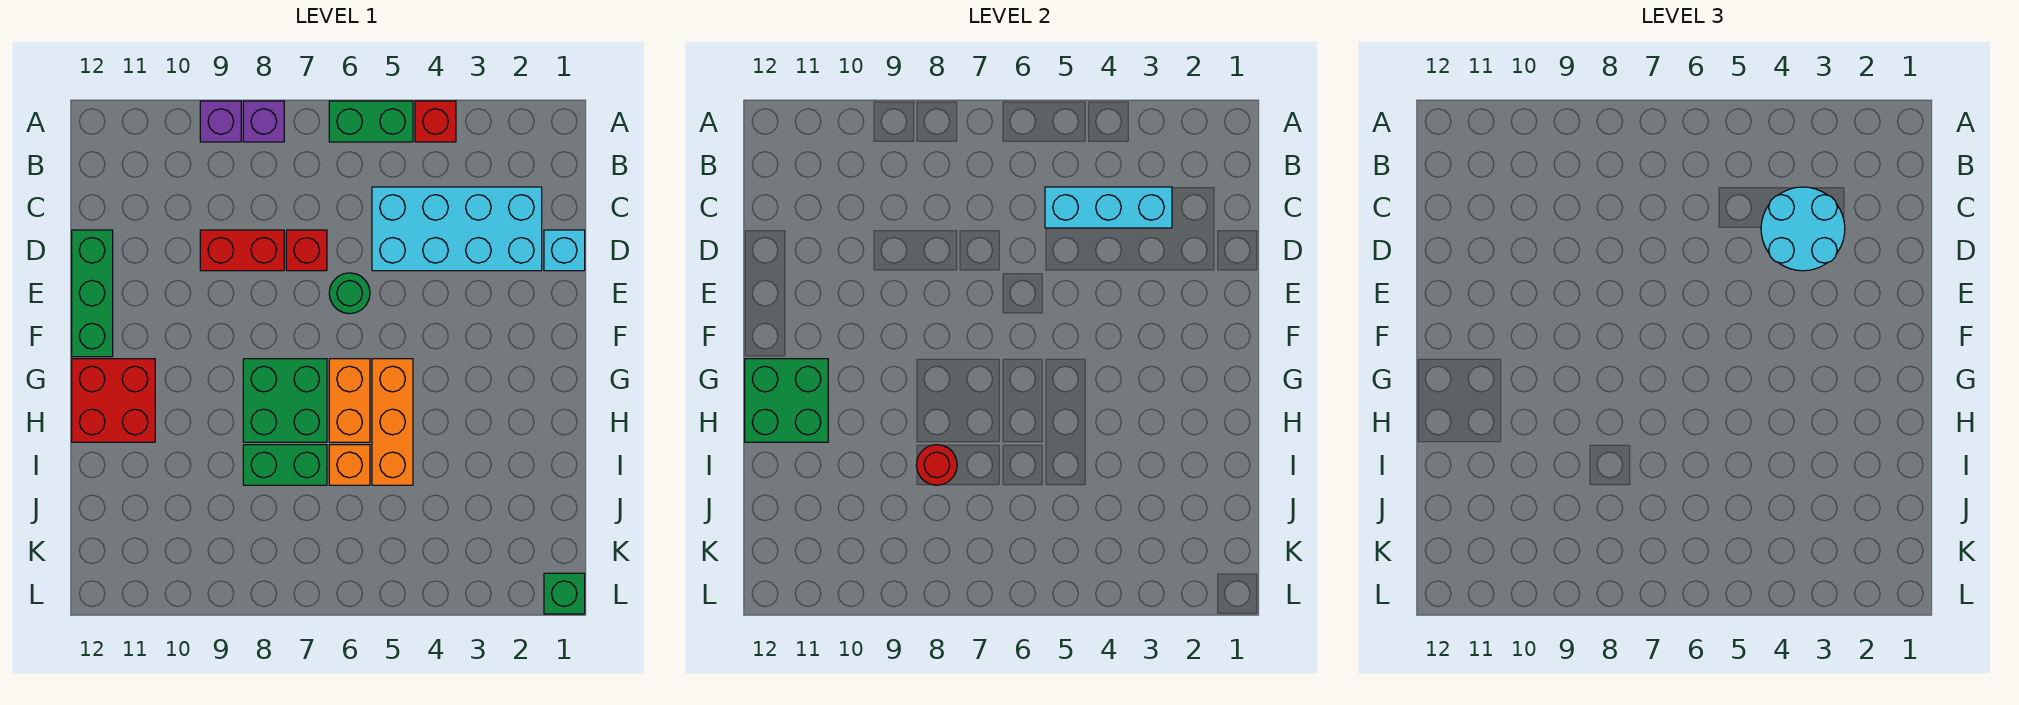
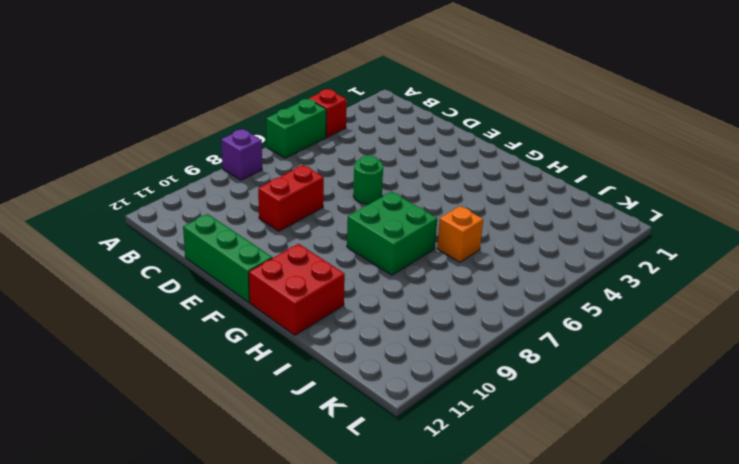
none -> purple brick A9 level 1
none -> cyan brick C2:D5 level 1
none -> cyan brick D1 level 1

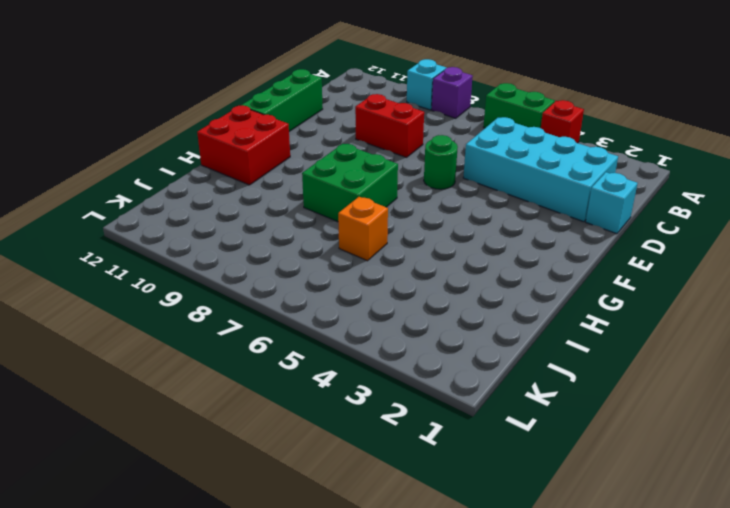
cyan brick A9 level 1 -> purple brick A9 level 1
none -> red brick D7 level 1
none -> orange brick G5:I5 level 1
none -> orange brick G6:H6 level 1

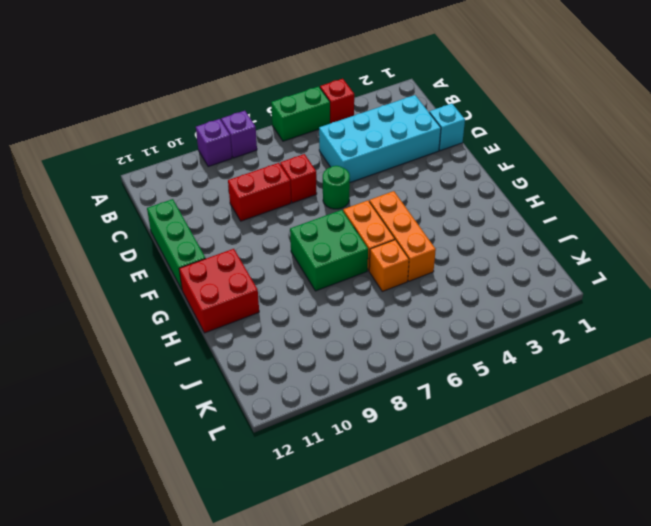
none -> green brick I7:I8 level 1
none -> green brick L1 level 1
none -> cyan brick C3:C5 level 2

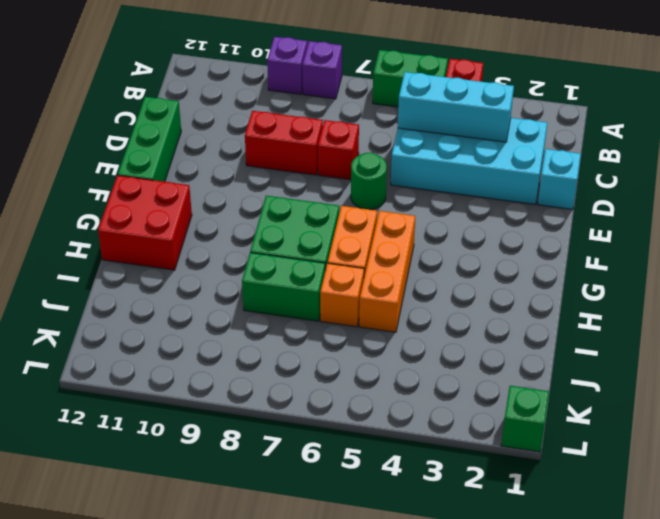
none -> green brick G11:H12 level 2
none -> red round brick I8 level 2
none -> cyan round brick C3:D4 level 3

